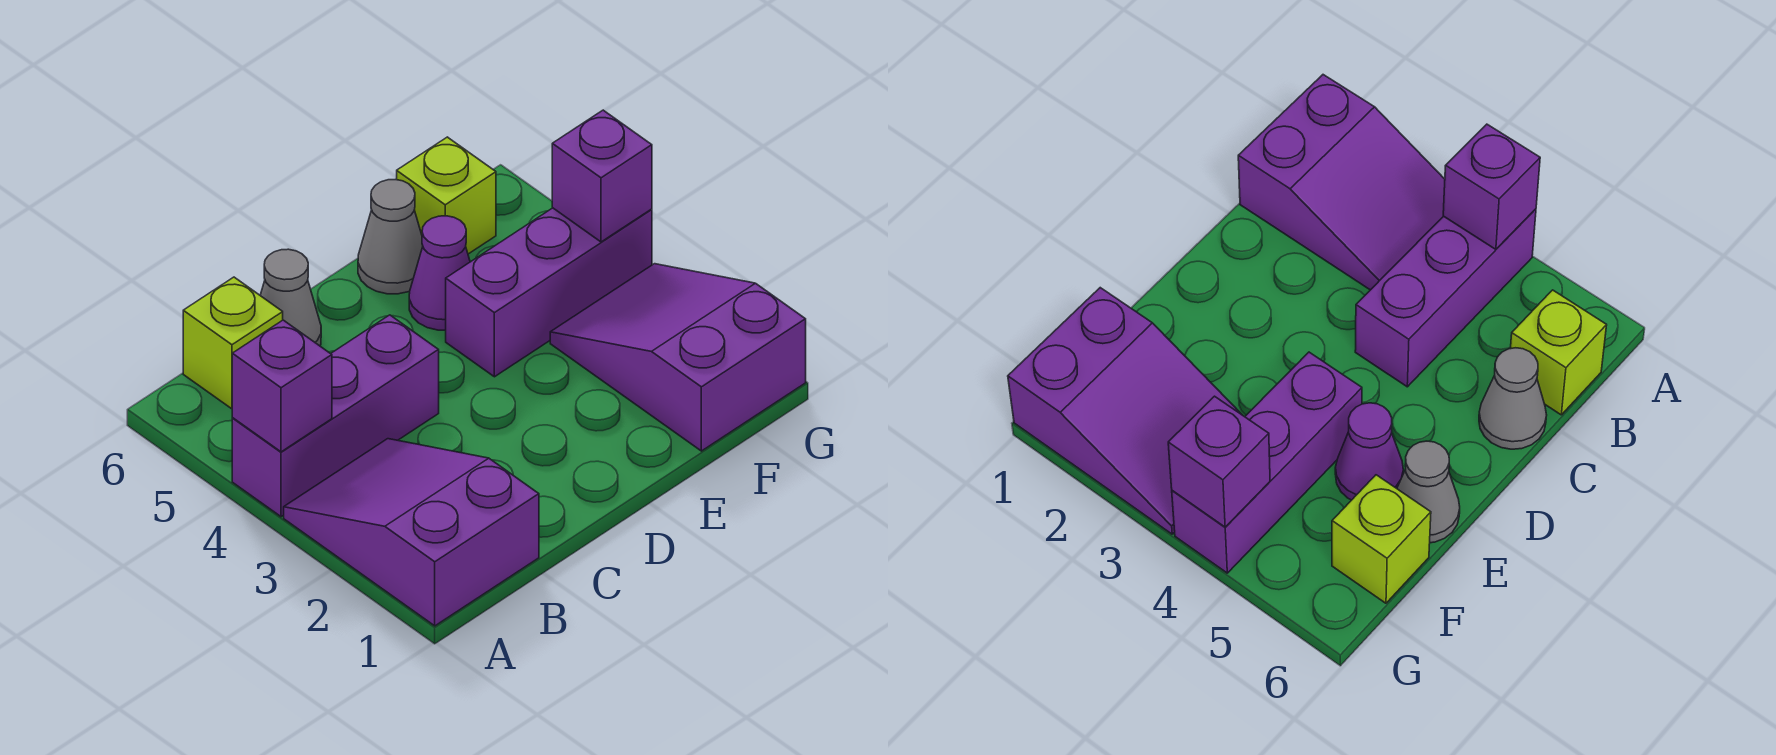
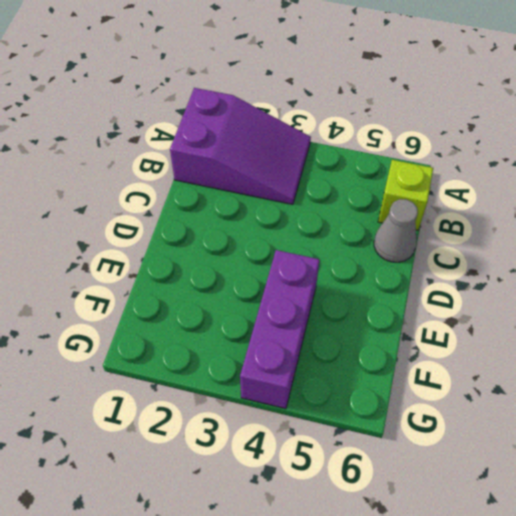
none -> purple brick A4:C4 level 1
none -> purple cone E5 level 1

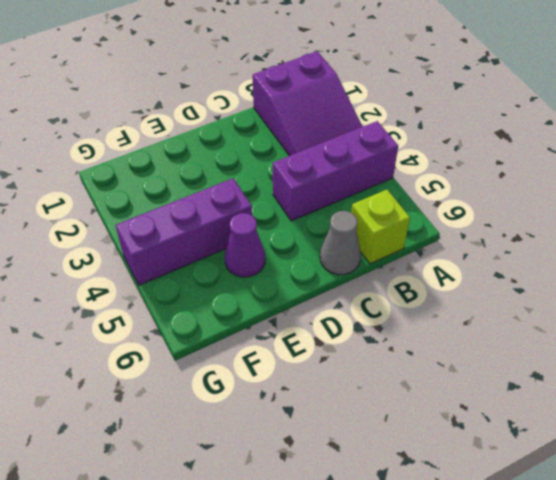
none -> grey cone E6 level 1
none -> purple slope F1:G3 level 1 top 1

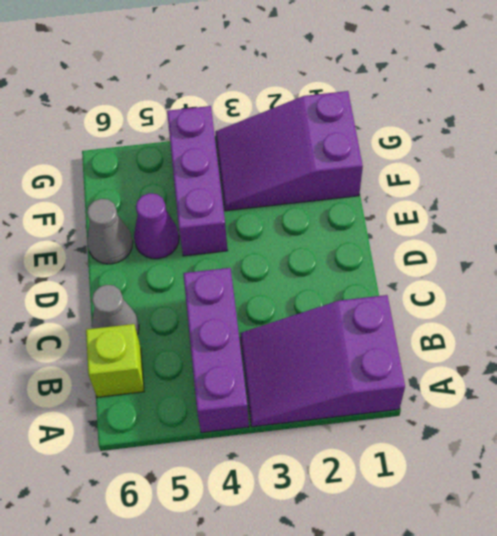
none -> lime brick F6 level 1
none -> purple brick A4 level 2

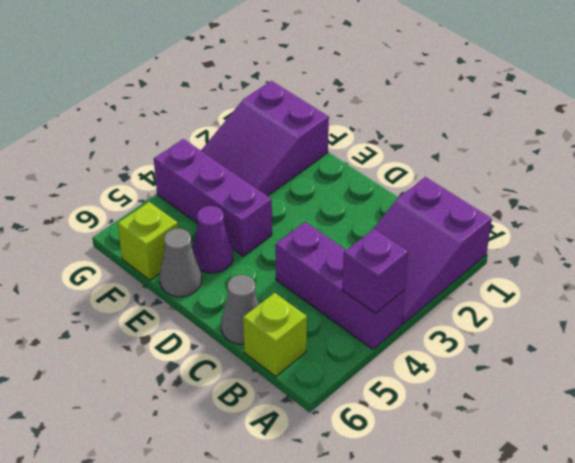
none -> purple brick G4 level 2

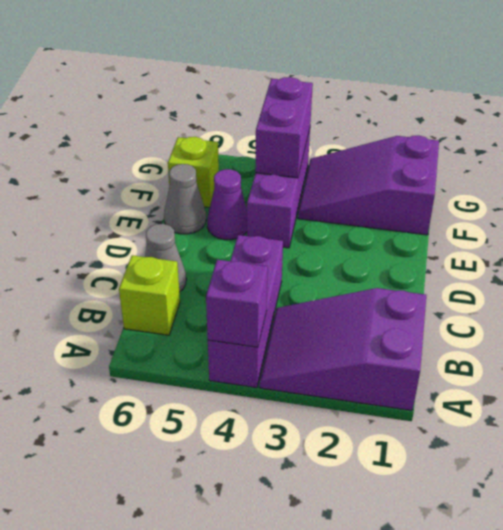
purple brick F4:G4 level 2 -> purple brick G4 level 2

